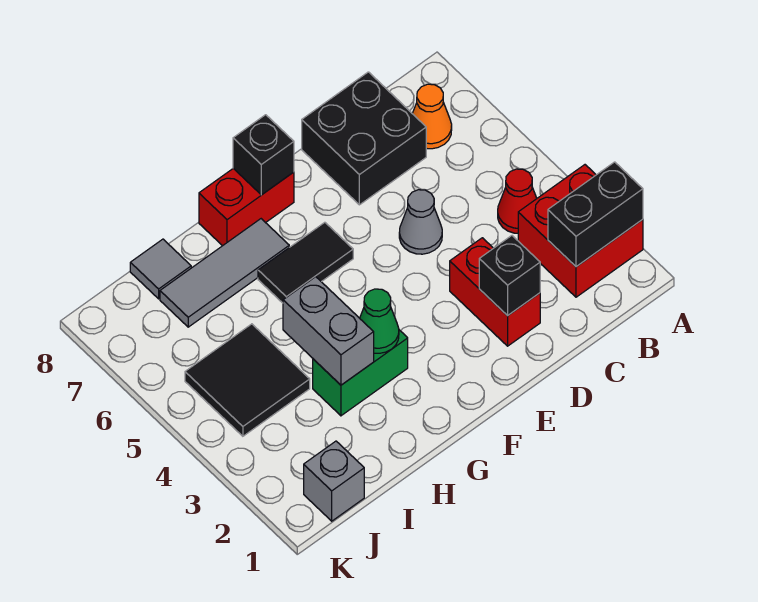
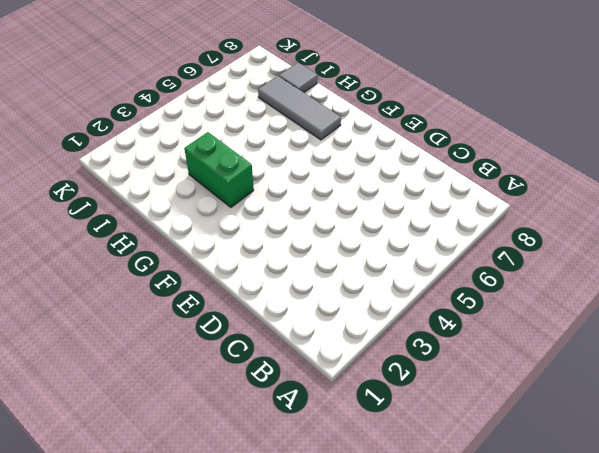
none -> red brick A2:B3 level 1
none -> red cone B4 level 1
none -> orange cone B7 level 1

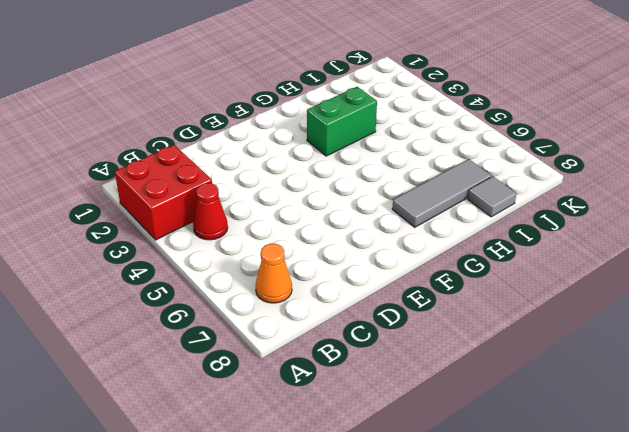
none -> black brick C7:D8 level 1
none -> red brick D2:D3 level 1
none -> grey cone D5 level 1

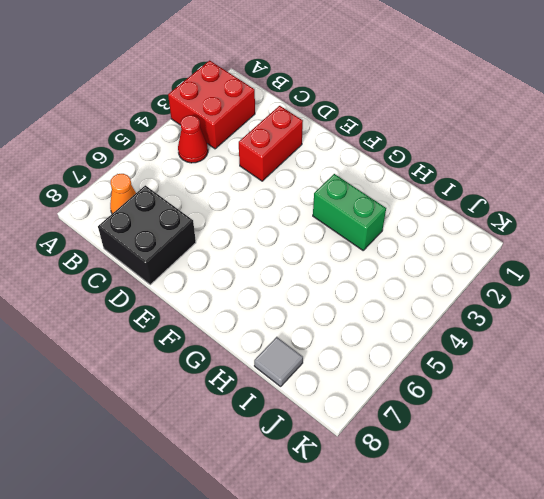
none -> grey cone D5 level 1
none -> black tile F6:G6 level 1
none -> red brick F8:G8 level 1

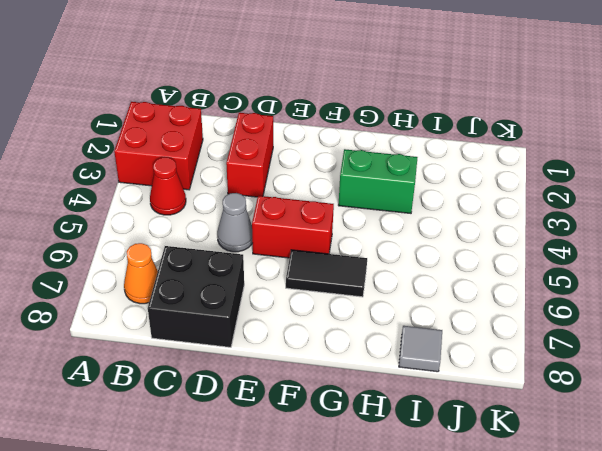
red brick E5:F5 level 1 -> red brick F8:G8 level 1
none -> grey tile G7:I7 level 1
none -> black tile I4:J5 level 1
none -> grey brick J1 level 1

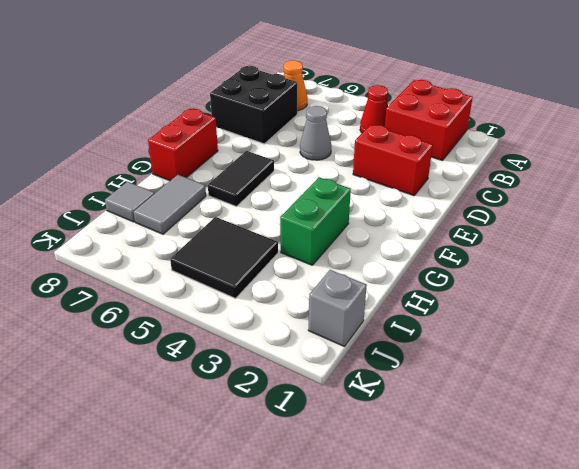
grey tile H7:I7 level 1 -> grey tile G7:I7 level 1
none -> black brick A2:B2 level 2
none -> black brick D2 level 2
none -> black brick F8 level 2

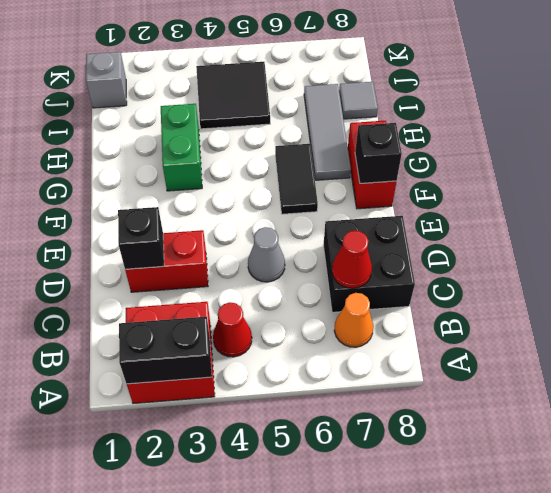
black brick A2:A3 level 2 -> black brick A2:B2 level 2
red cone C7 level 2 -> none
none -> green cone G3 level 2
none -> grey brick H3:H4 level 2

